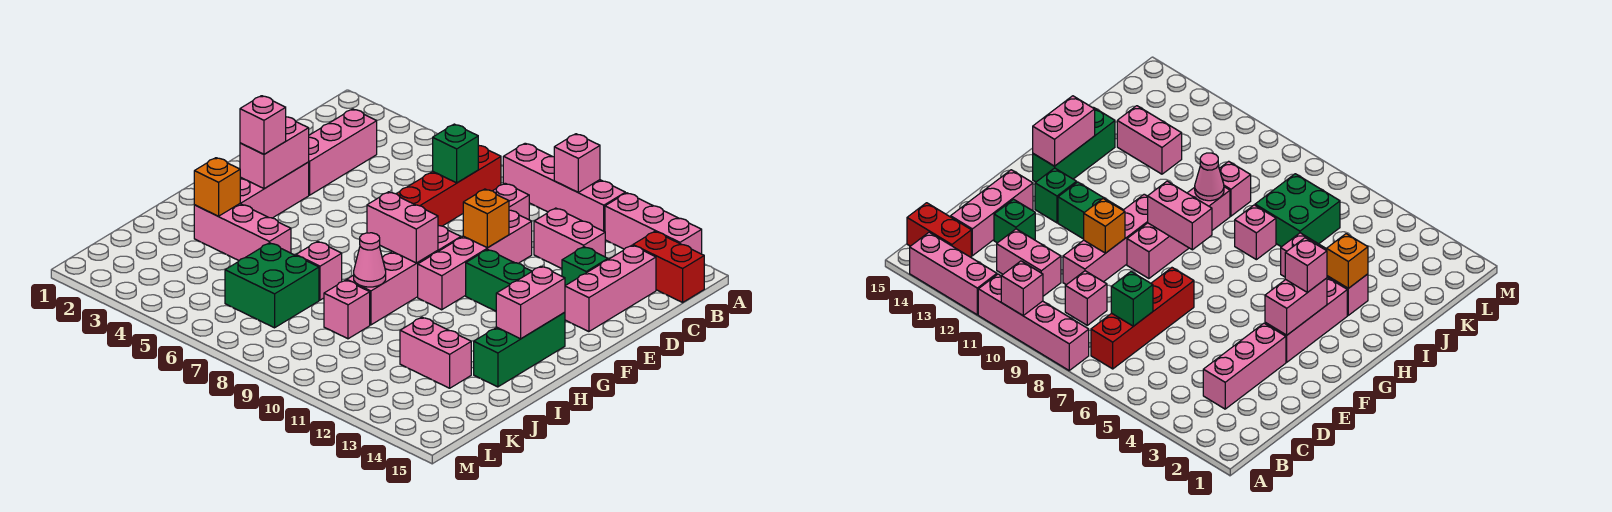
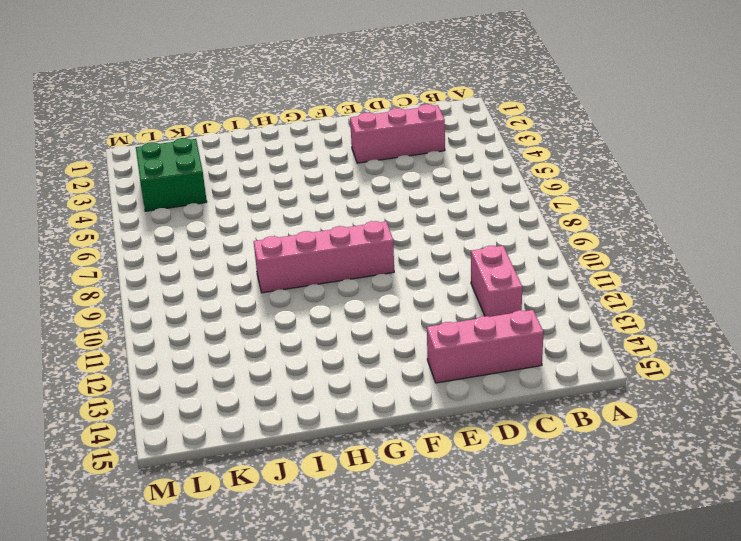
green brick K3:L4 level 1 -> green brick J6:K7 level 1
none -> pink brick A8:A11 level 1
none -> pink brick A12:A14 level 1
none -> red brick B7:E7 level 1

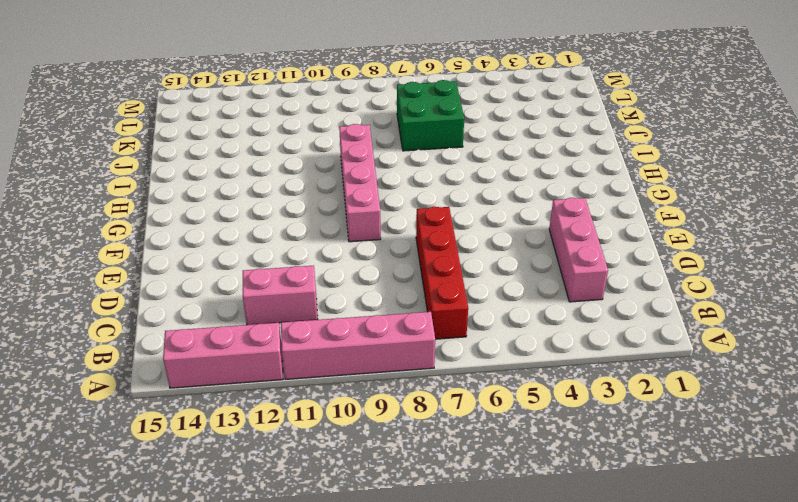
none -> red brick B14:B15 level 1
none -> pink brick C9 level 1
none -> pink brick C14:E14 level 1

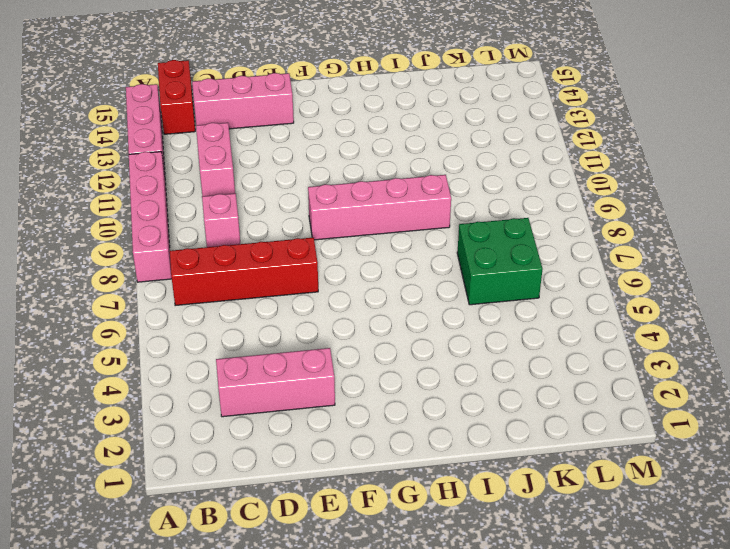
none -> pink brick D10:G10 level 1
none -> green brick D13 level 1
none -> pink brick F3:H3 level 1

